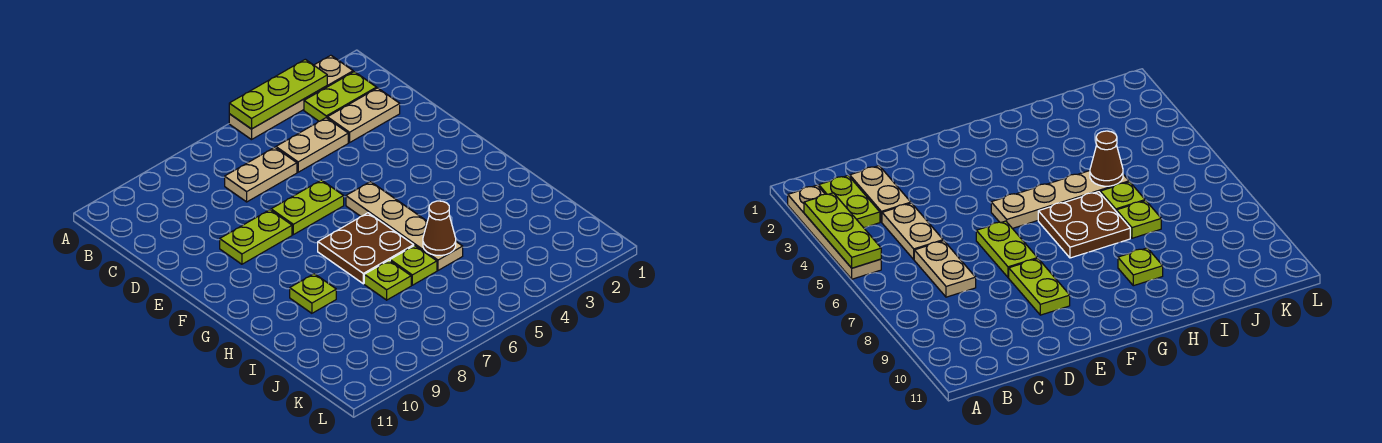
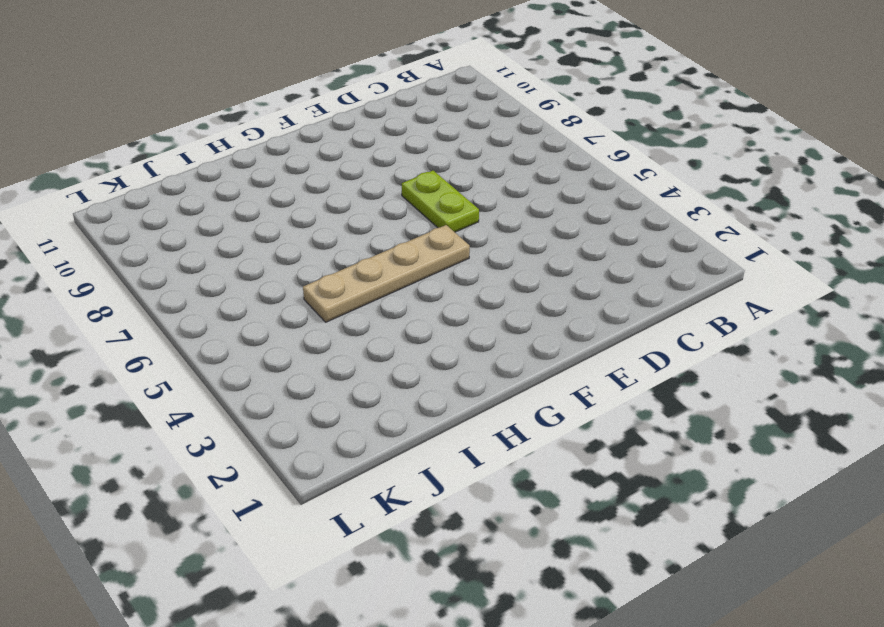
none -> tan plate A2:A5 level 1
none -> lime plate B2:B3 level 1
none -> tan plate C2:C3 level 1

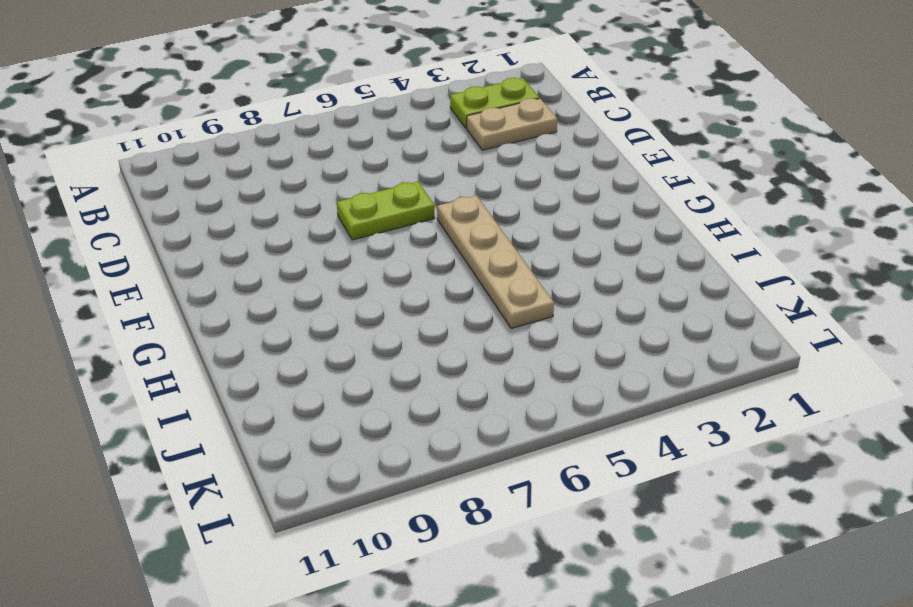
none -> tan plate A2:A5 level 1
none -> tan plate C4:C5 level 1
none -> tan plate C6:C7 level 1

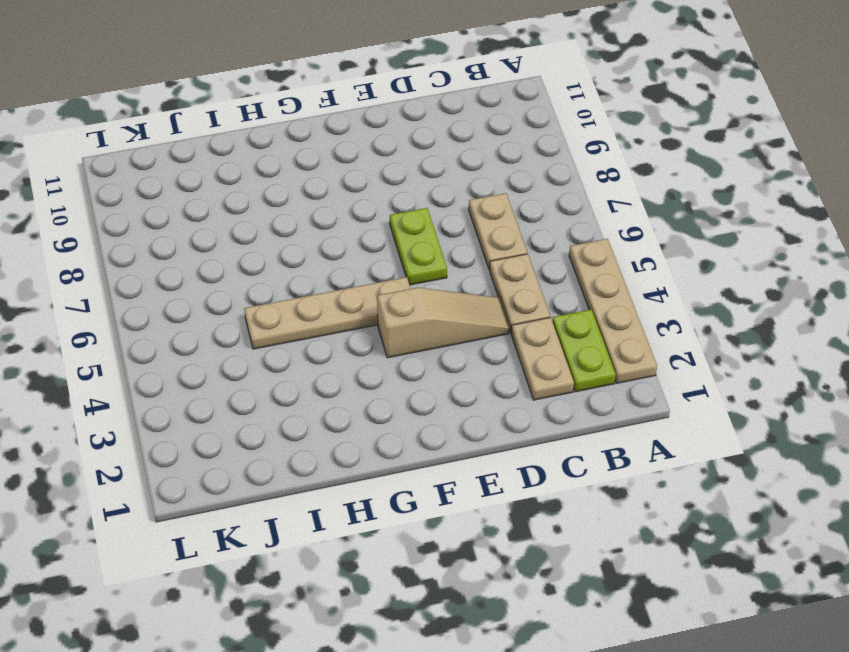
tan slope D4:F4 level 1 top F -> none
none -> lime plate E8:E9 level 1
none -> brown plate G6:H7 level 1
none -> lime plate H9 level 1

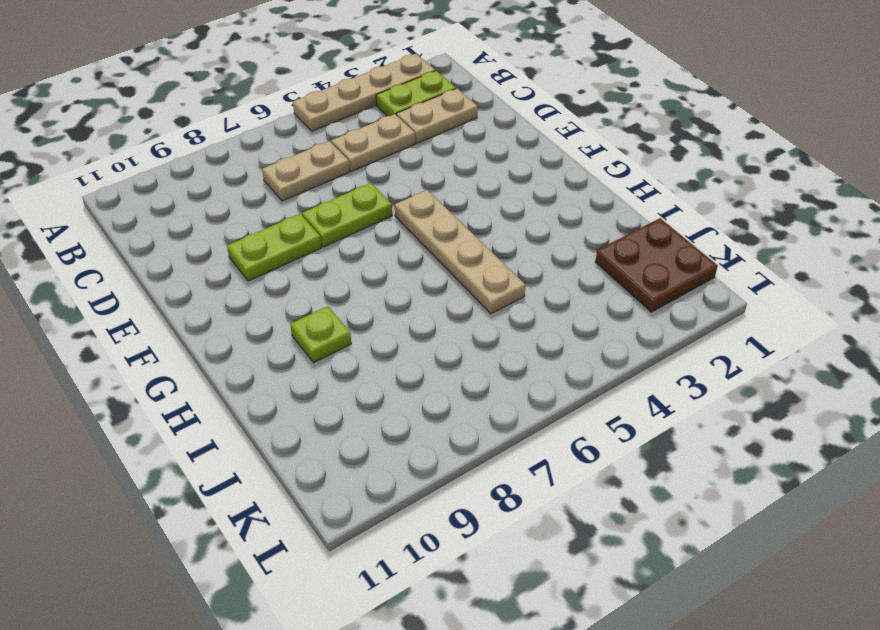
brown plate J1:K2 level 1 -> brown plate G6:H7 level 1
none -> lime plate I6 level 1
none -> lime plate I7 level 1
none -> lime plate A3:A5 level 2

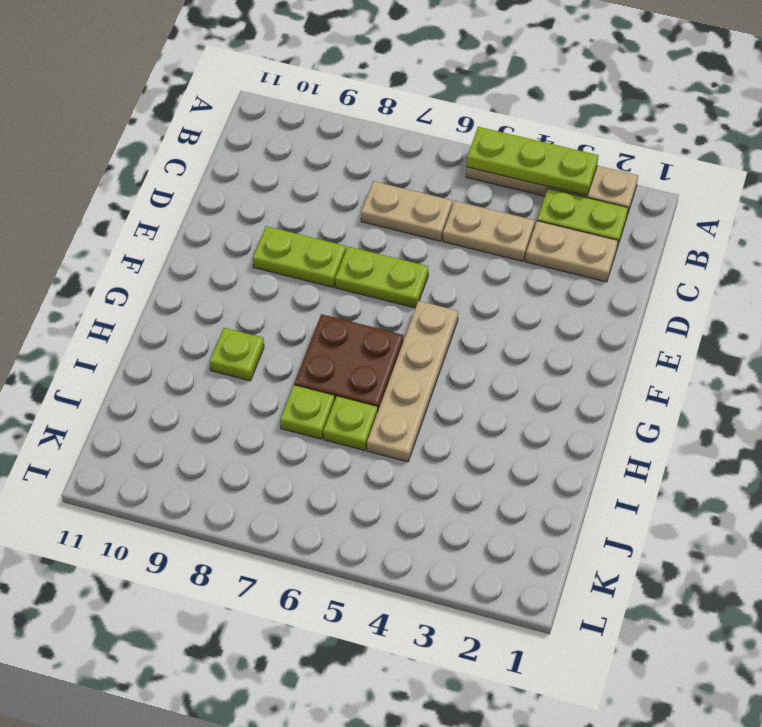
none -> brown cone I5 level 2

